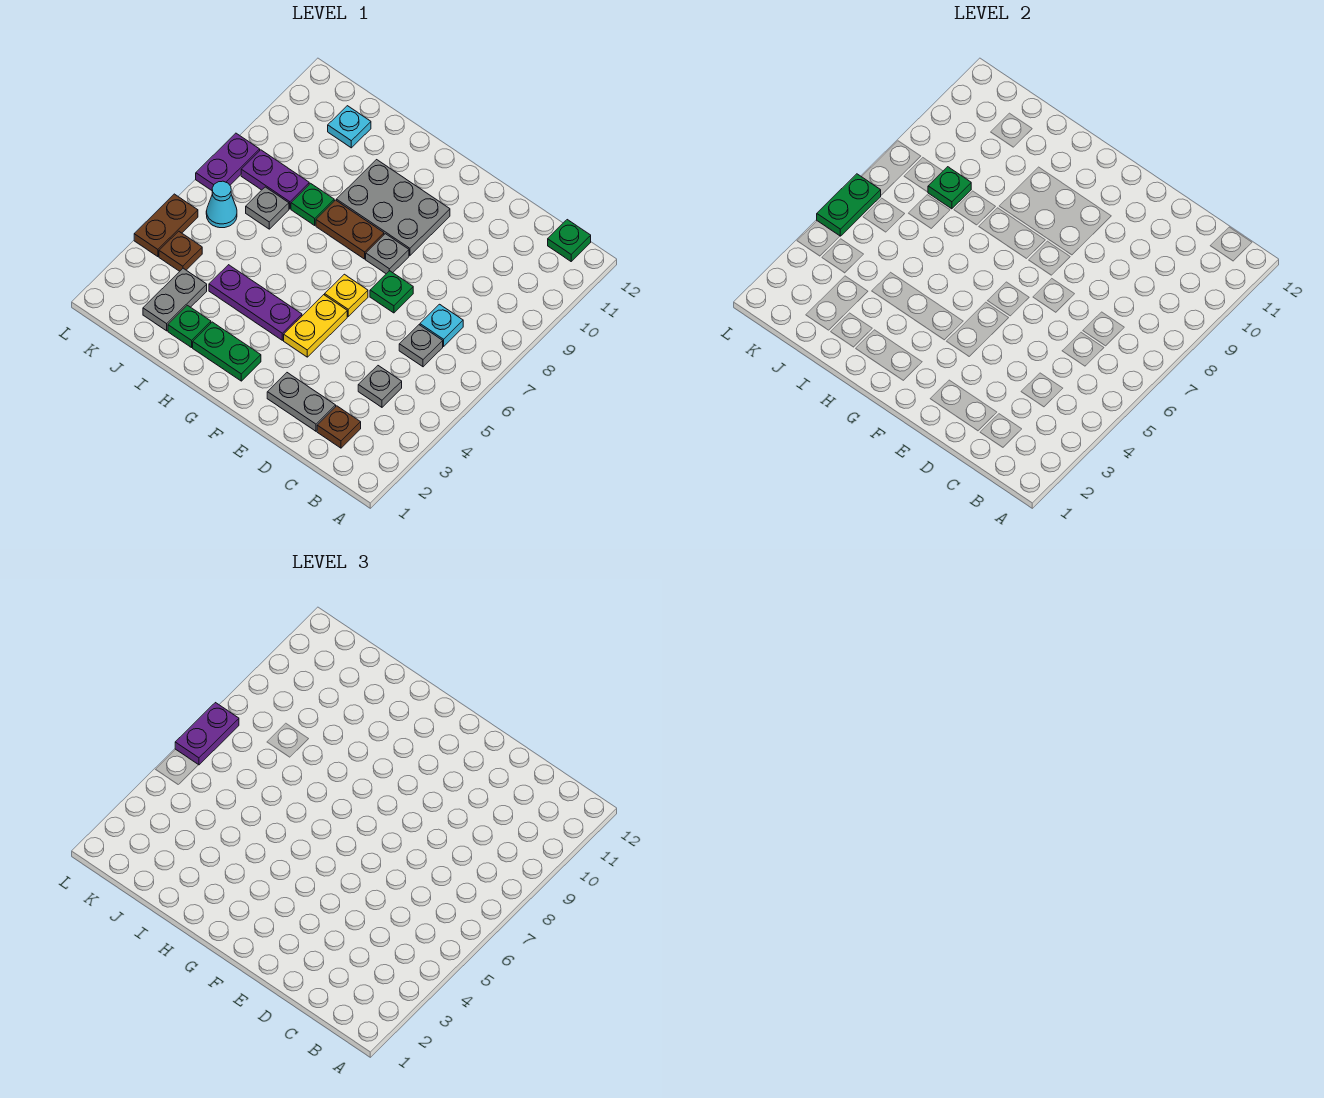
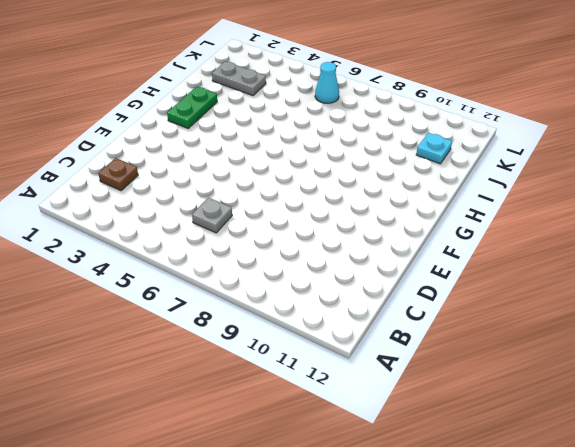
none -> green plate B12 level 1
none -> grey plate C4 level 1
none -> cyan plate C7 level 1

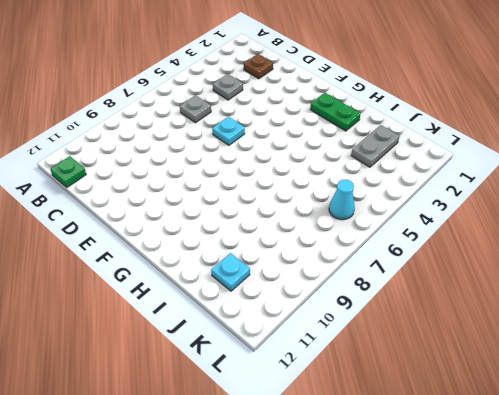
cyan plate E6 level 1 -> cyan plate C7 level 1
none -> grey plate D2:E2 level 1
none -> green plate E7 level 1
none -> yellow plate F4:F5 level 1

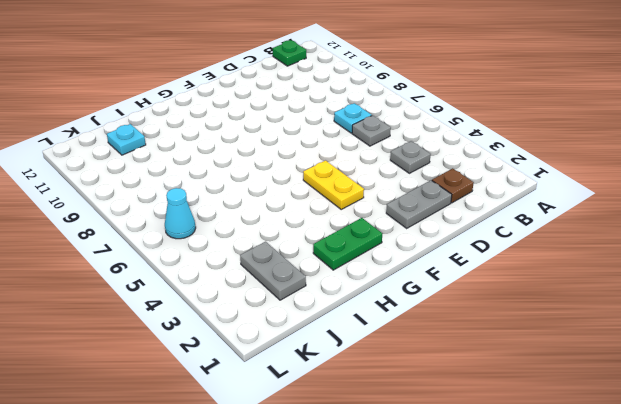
none -> green plate E7 level 1
none -> yellow plate F6 level 1
none -> grey plate F8 level 1

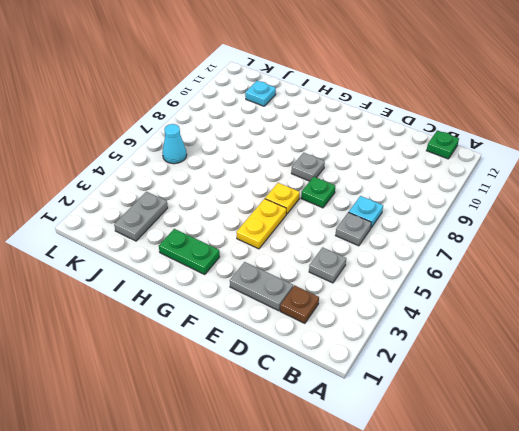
none -> grey plate F9:H10 level 1
none -> purple plate G4:I4 level 1
none -> brown plate G8:H8 level 1

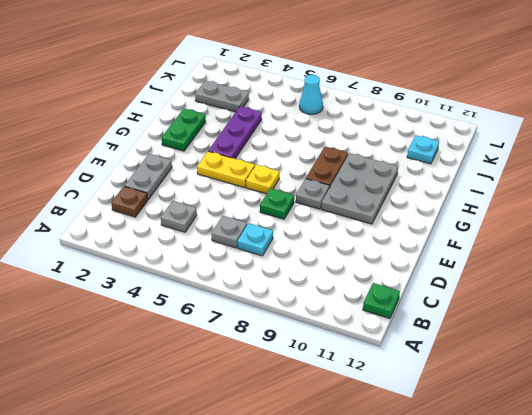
none -> green plate I2 level 1
none -> green plate I8 level 1
none -> grey plate J7 level 1

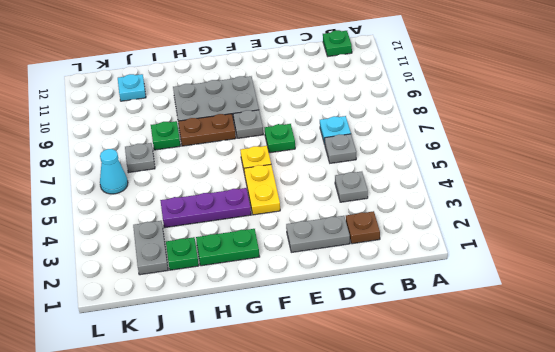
none -> purple plate J8:K8 level 1
none -> brown plate K4 level 1
none -> brown plate L4:L5 level 1

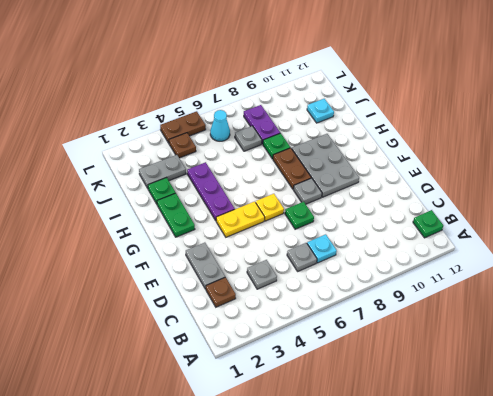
none -> purple plate L7:L8 level 1
none -> green plate J8 level 2
none -> green plate L5:L6 level 2

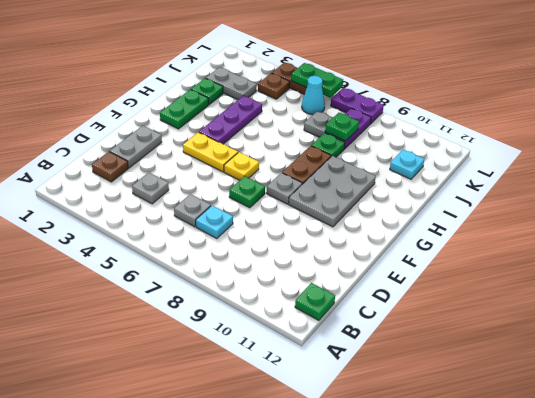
none -> purple plate L6:L7 level 3

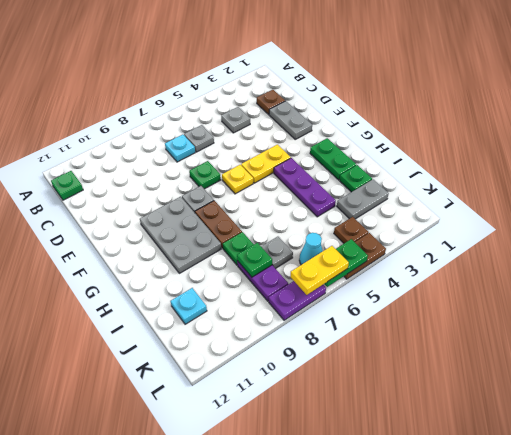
yellow plate L6:L7 level 3 -> purple plate L6:L7 level 3

